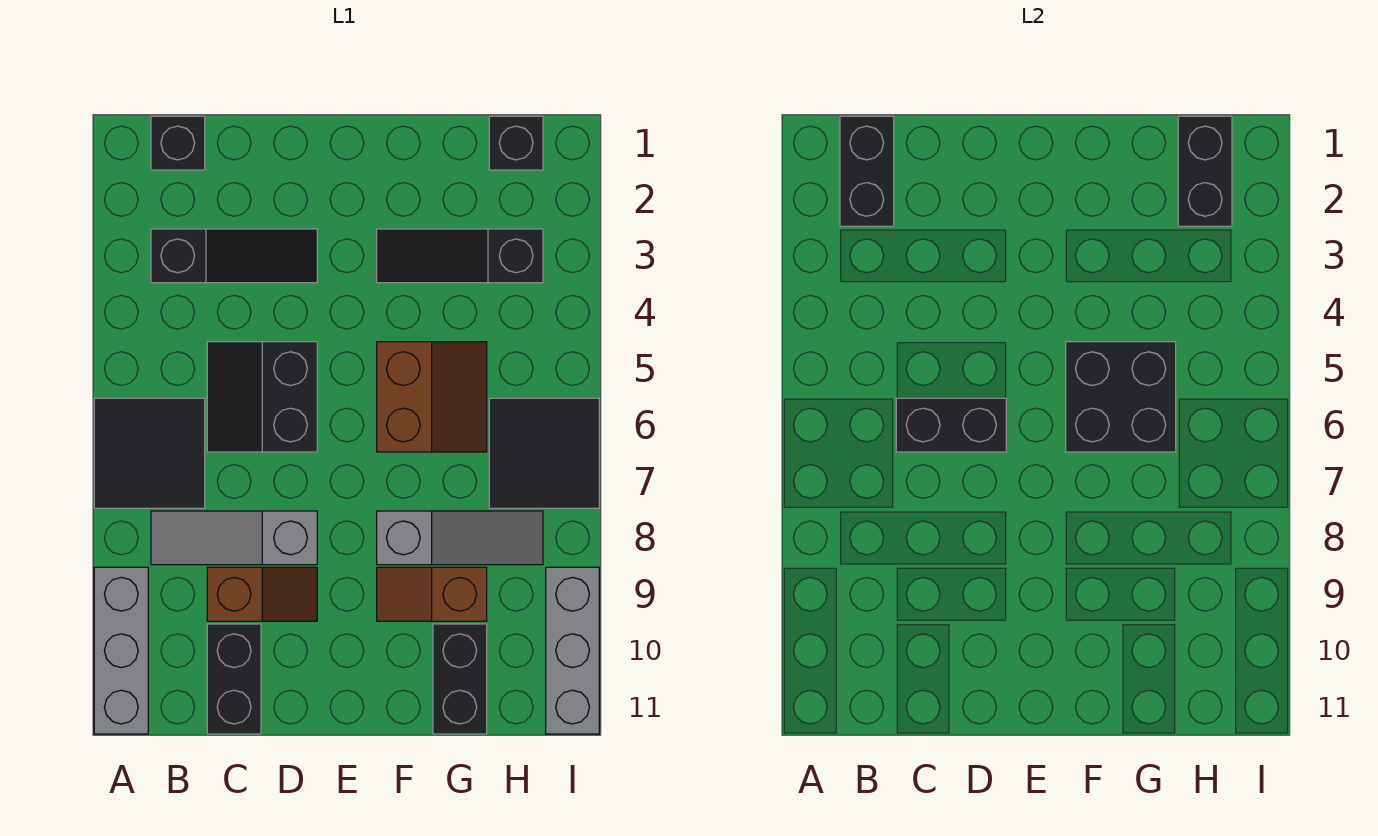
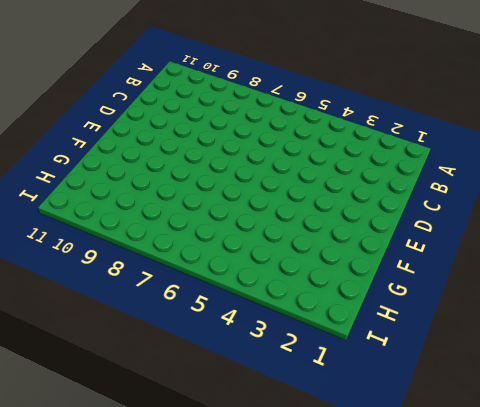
none -> black tile A6:B7 level 1
none -> grey brick A9:A11 level 1
none -> black brick B1 level 1

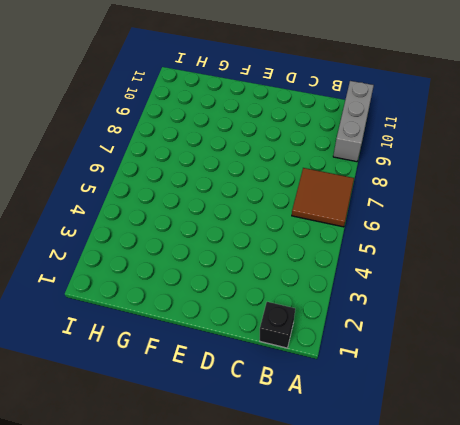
brown tile A6:B7 level 1 -> black tile A6:B7 level 1
none -> black slope B3:D3 level 1 top B
none -> grey slope B8:D8 level 1 top D
none -> black slope C5:D6 level 1 top D

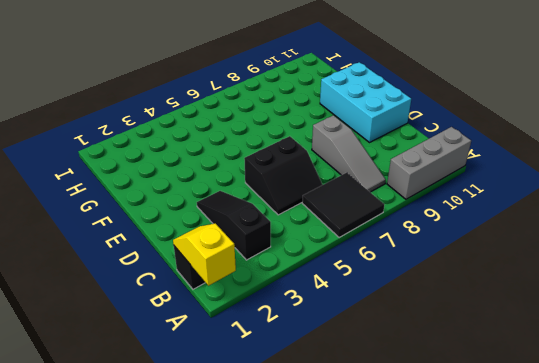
yellow slope A1:B1 level 2 top A -> black brick B1:B2 level 2
cyan brick D10:F11 level 1 -> none
none -> brown slope C9:D9 level 1 top C
none -> black brick C10:C11 level 1
none -> black slope F3:H3 level 1 top H

